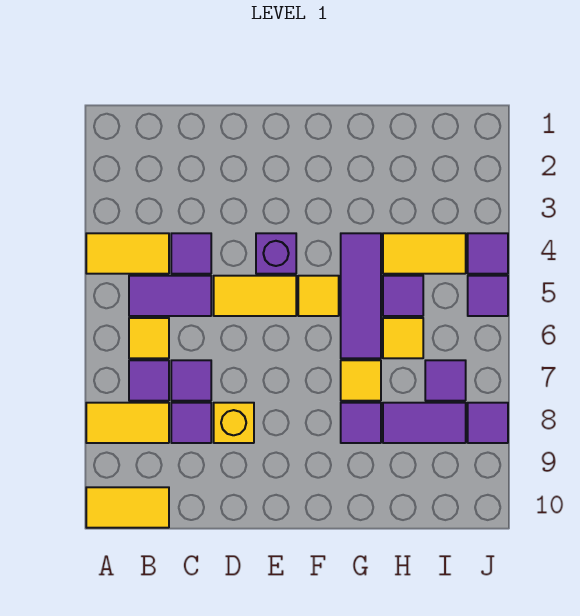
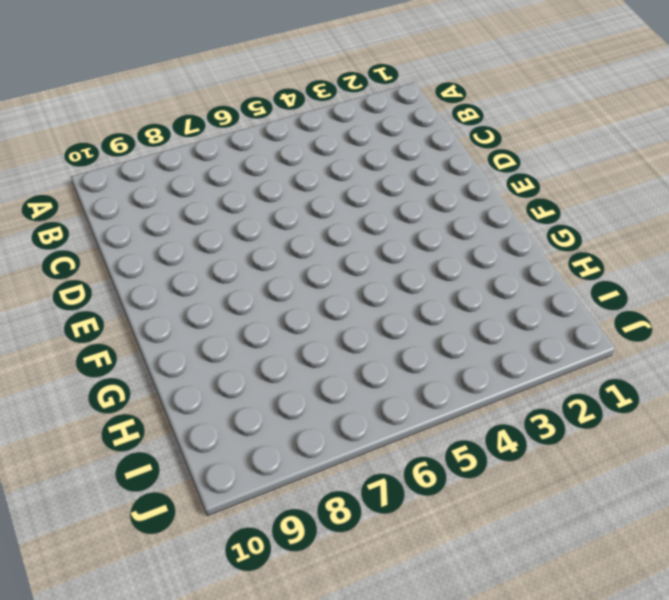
none -> yellow tile A4:B4 level 1
none -> yellow tile A8:B8 level 1
none -> yellow tile A10:B10 level 1

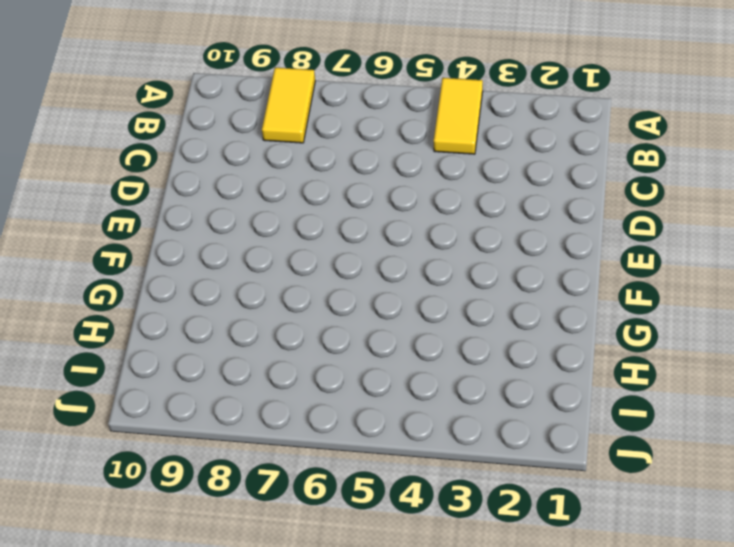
none -> yellow tile A10:B10 level 1
none -> purple tile B5:C5 level 1
none -> yellow tile B6 level 1

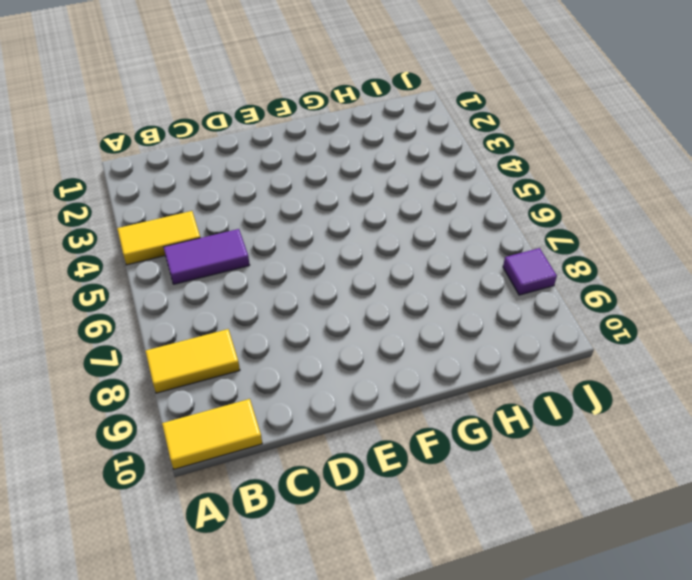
none -> yellow tile B6 level 1
none -> purple tile B7 level 1
none -> purple tile C4 level 1

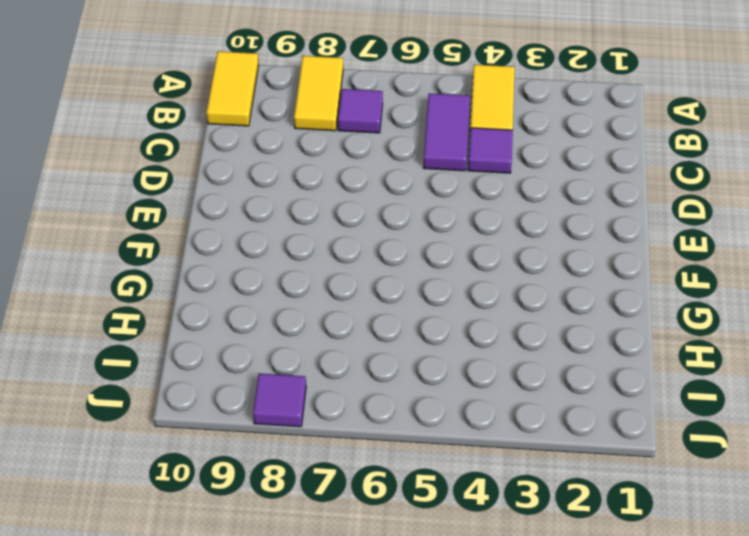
none -> yellow tile B6 level 1
none -> purple tile C7 level 1
none -> purple tile C8 level 1

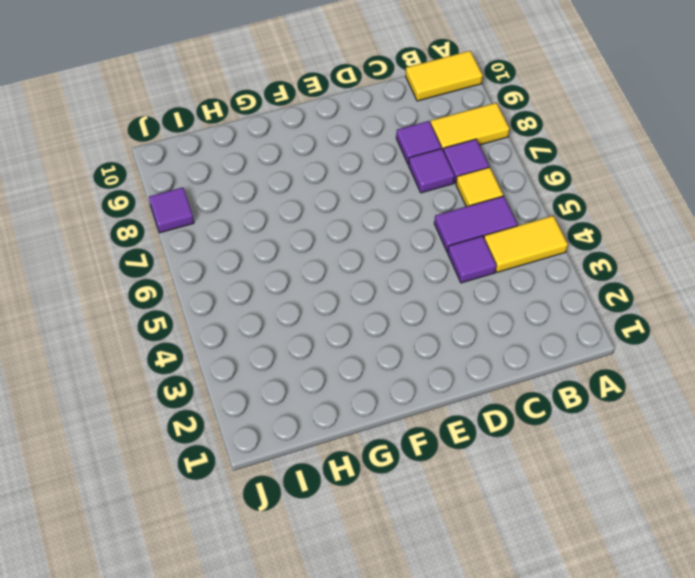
none -> yellow tile D5:E5 level 1
none -> yellow brick D8 level 1
none -> purple brick E4 level 1

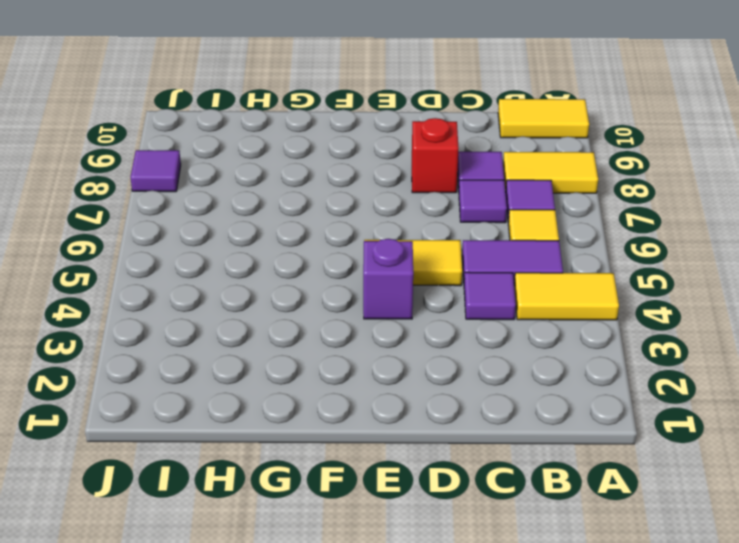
red brick D8 level 1 -> yellow brick D8 level 1
none -> yellow tile F5 level 1
none -> purple tile G4:G6 level 1
none -> yellow tile G7 level 1

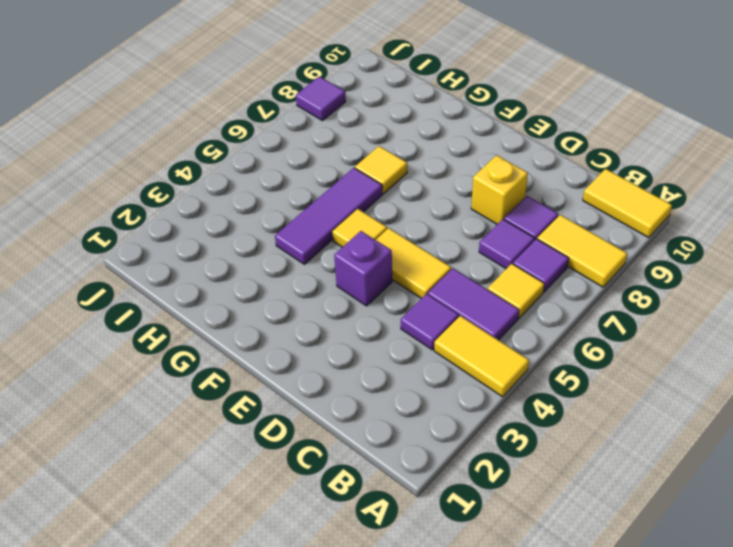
none -> purple tile G8 level 1
none -> yellow tile H4:I4 level 1
none -> purple tile H5 level 1

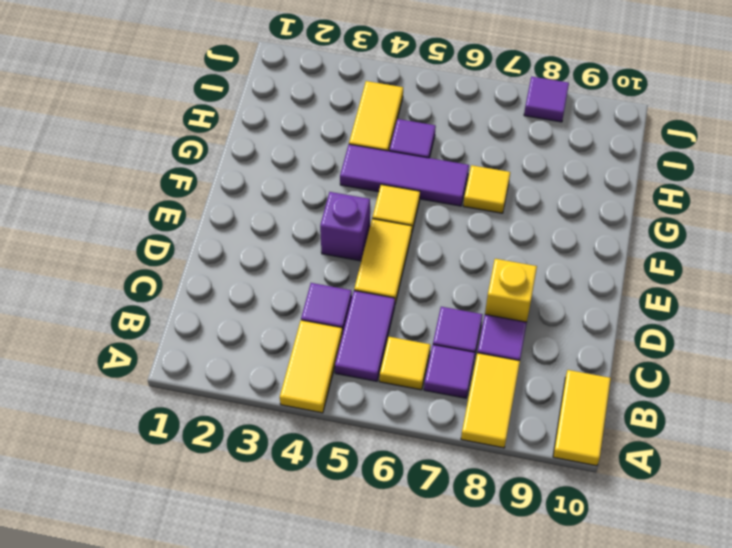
none -> purple tile G8 level 1
none -> yellow tile H6 level 1
none -> purple tile H8:I8 level 1

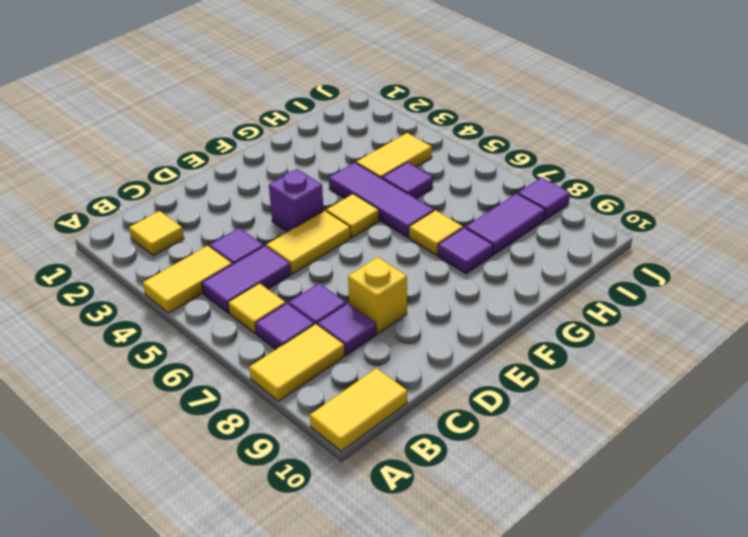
yellow tile B2 level 1 -> yellow tile H6 level 1
none -> purple tile I7 level 1
none -> purple tile J4 level 1
none -> purple tile J5 level 1

